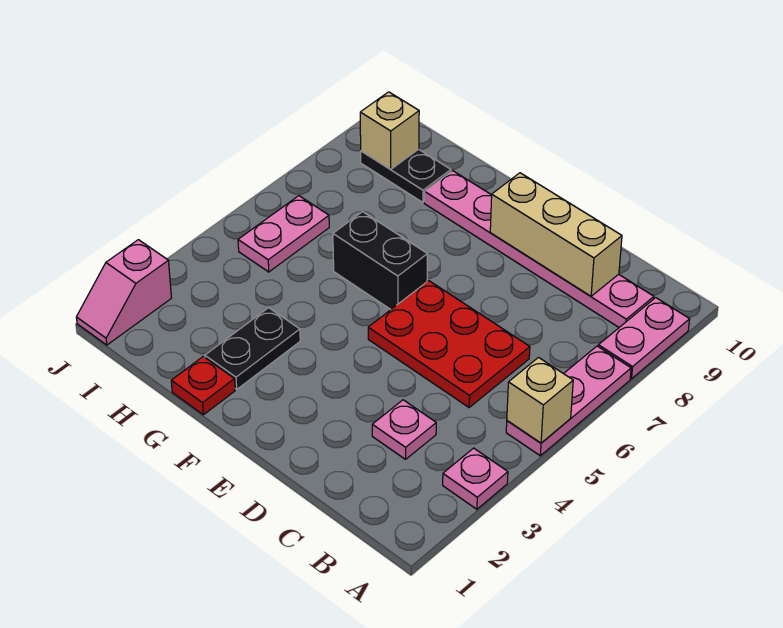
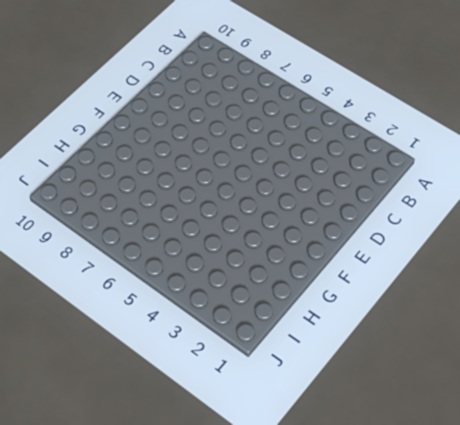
none -> pink plate A3 level 1
none -> pink plate A5:A7 level 1
none -> pink plate A8:A9 level 1

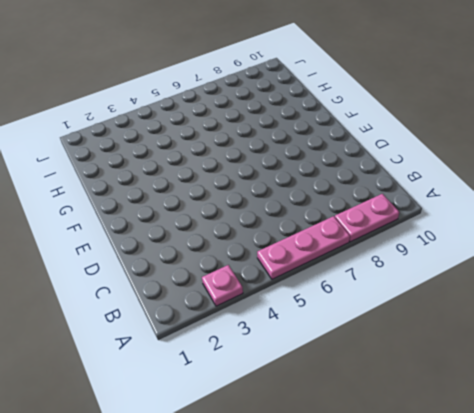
none -> pink plate B9:G9 level 1
none -> pink plate C3 level 1
none -> red plate C5:E6 level 1

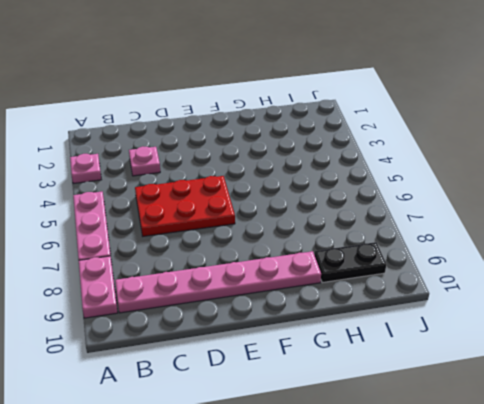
none -> black brick F6:G6 level 1
none -> red plate G1 level 1
none -> black plate G2:G3 level 1

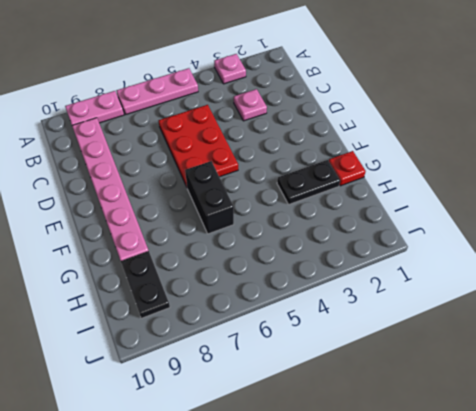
none -> pink plate I5:I6 level 1
none -> pink slope J1:J2 level 1 top 2
none -> tan brick A5 level 2

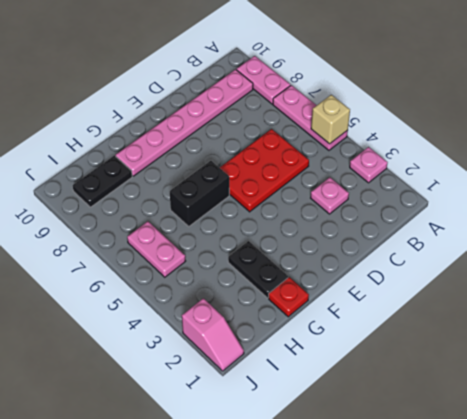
none -> tan brick C9:E9 level 2
none -> tan brick I9 level 2

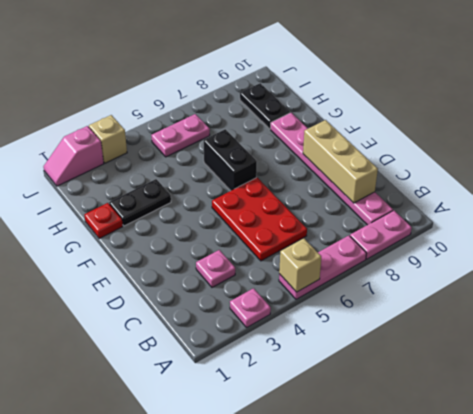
tan brick J3 level 1 -> tan brick I9 level 2

